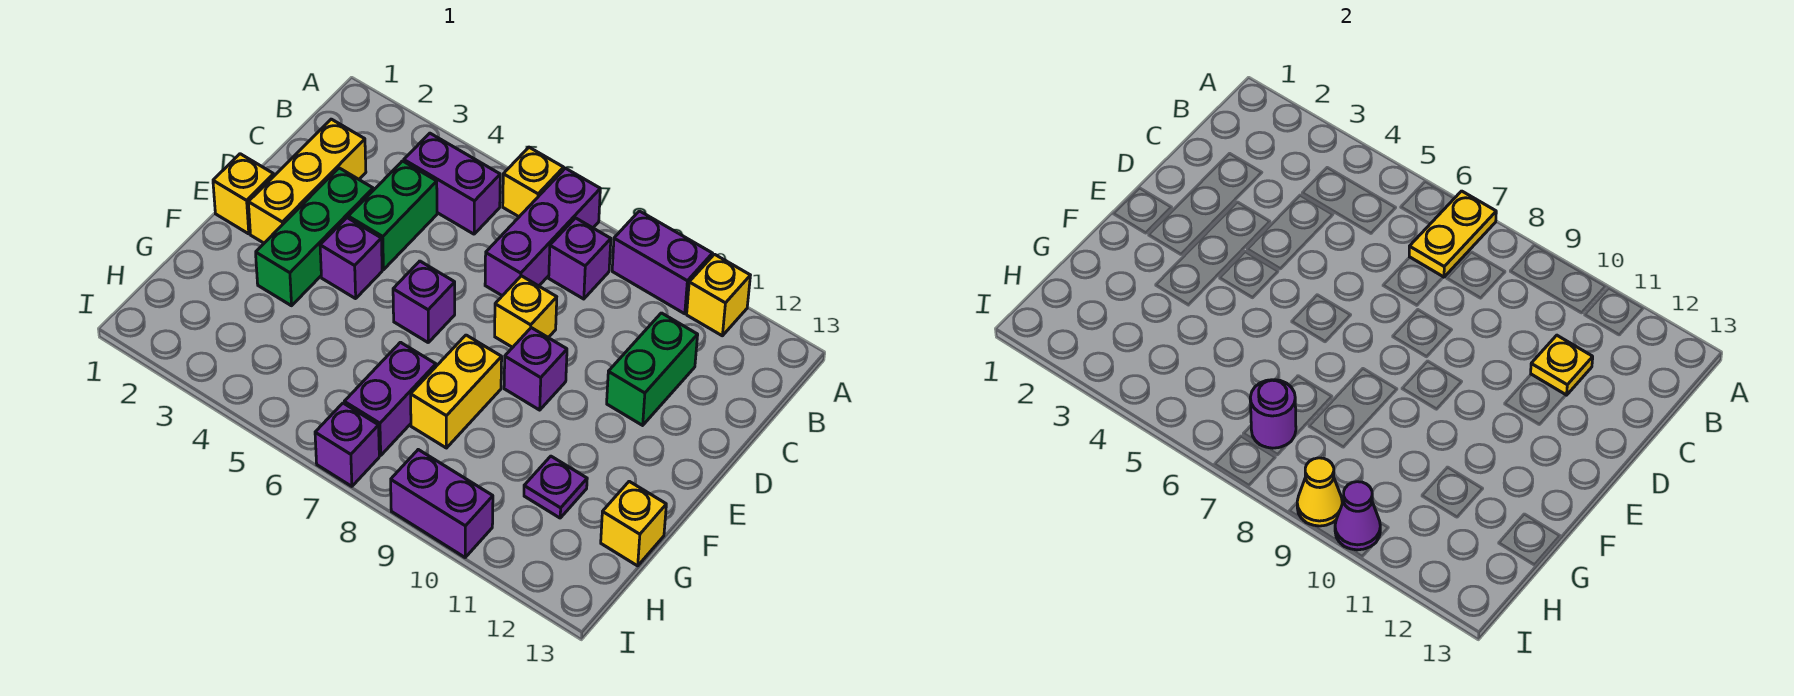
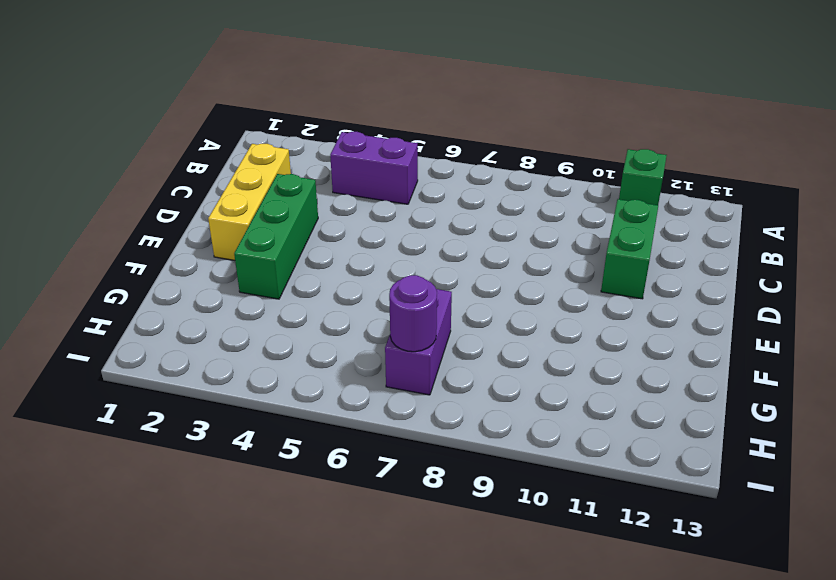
green brick A11 level 1 -> yellow brick A11 level 1
none -> yellow brick A6 level 1
none -> purple brick A7:C7 level 1
none -> purple brick A9:A10 level 1

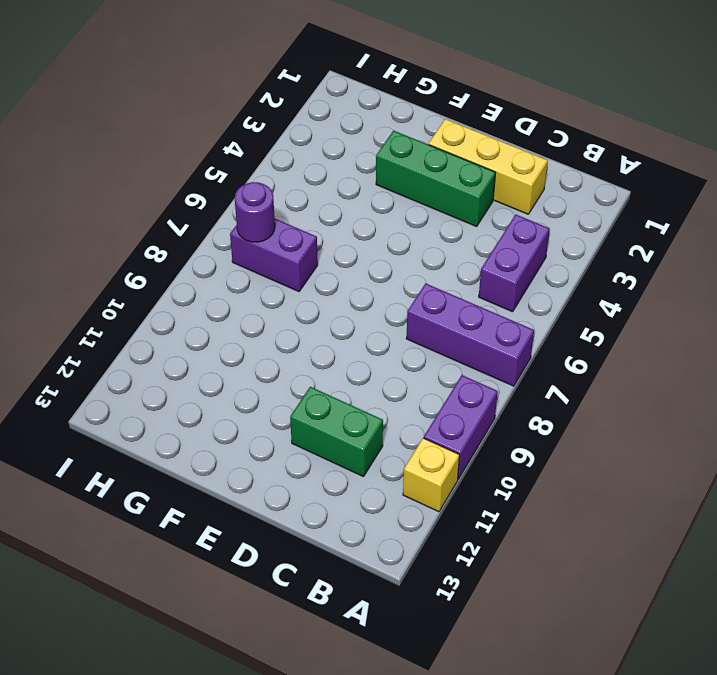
none -> yellow brick A6 level 1
none -> purple brick B8 level 1
none -> green brick C4:D4 level 1

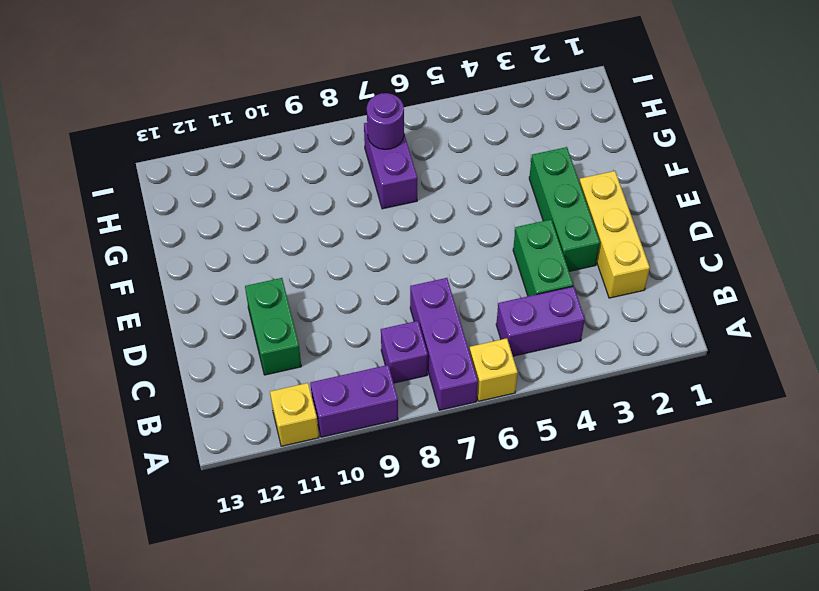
none -> yellow brick D8 level 1
none -> yellow brick E1 level 1
none -> purple brick E4 level 1

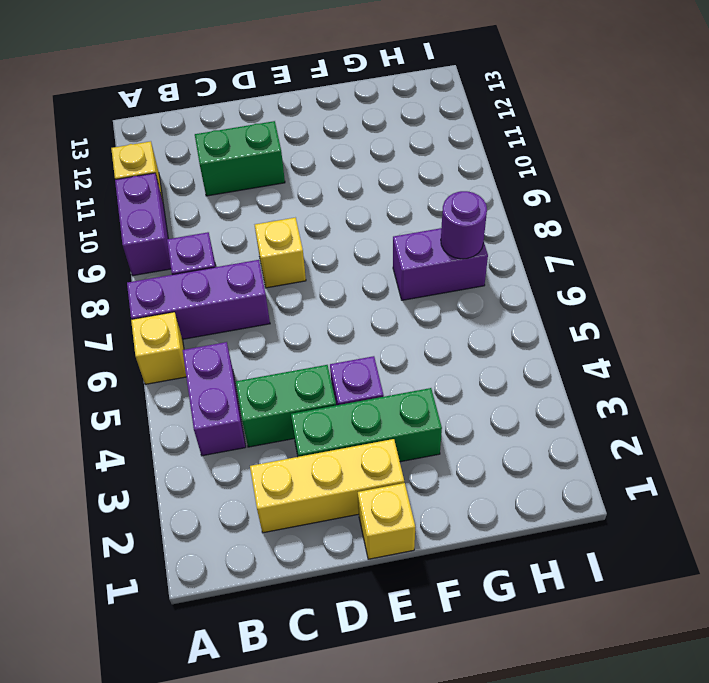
none -> purple brick E6 level 1
none -> purple brick E9 level 1
none -> yellow brick F8:G8 level 1

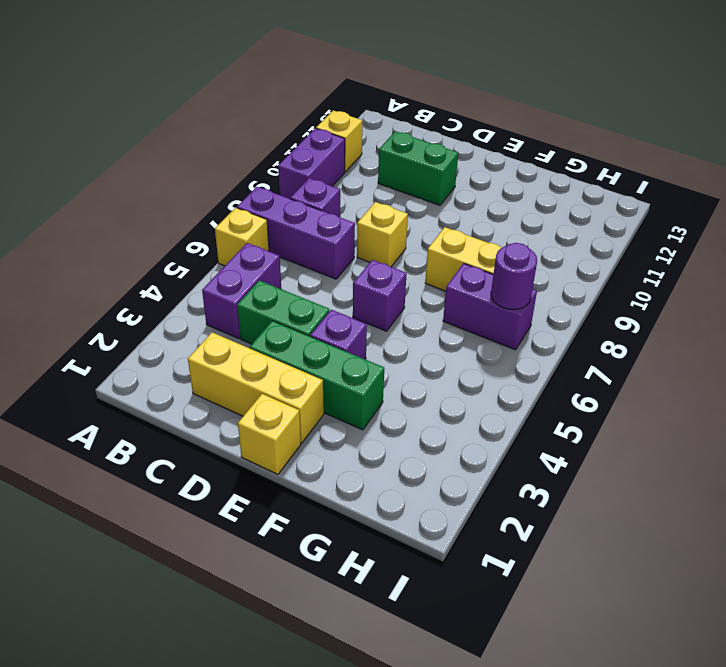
none -> purple brick E9 level 1
none -> purple plate G11 level 1
none -> yellow brick G13 level 1

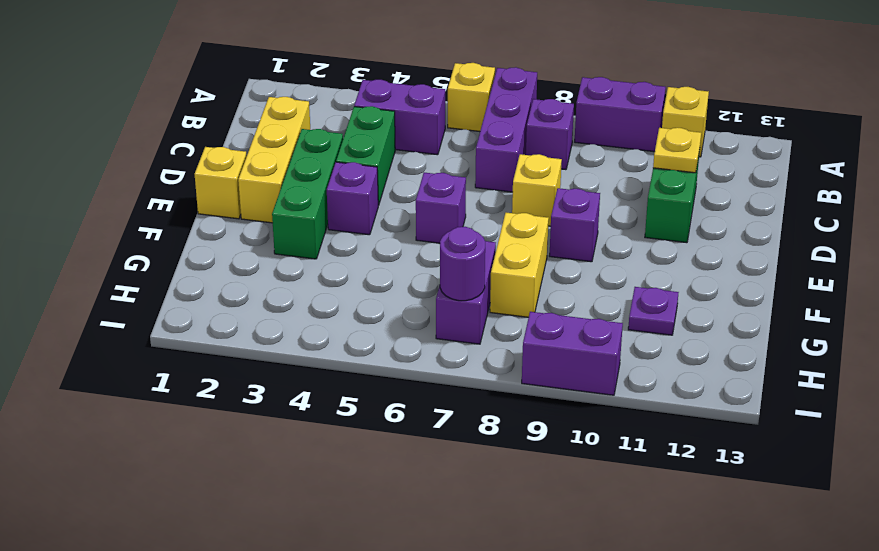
none -> yellow brick G13 level 1
none -> purple brick I7 level 1
none -> yellow plate A7:B7 level 2

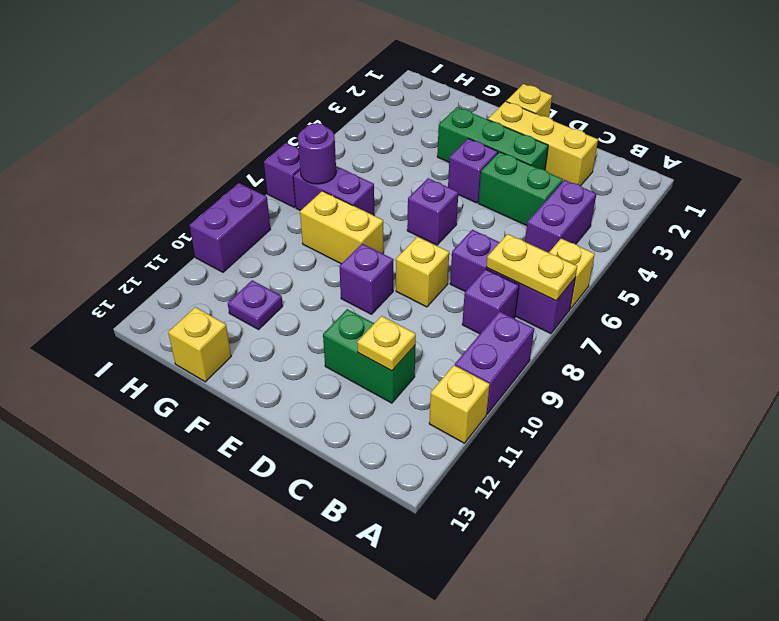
none -> yellow cone I9 level 2
none -> purple cone I10 level 2

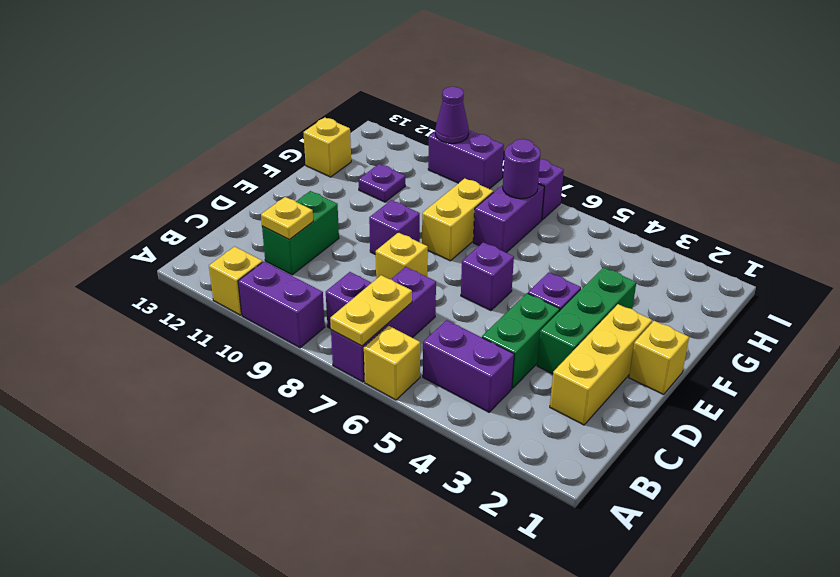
none -> yellow cone I9 level 2

